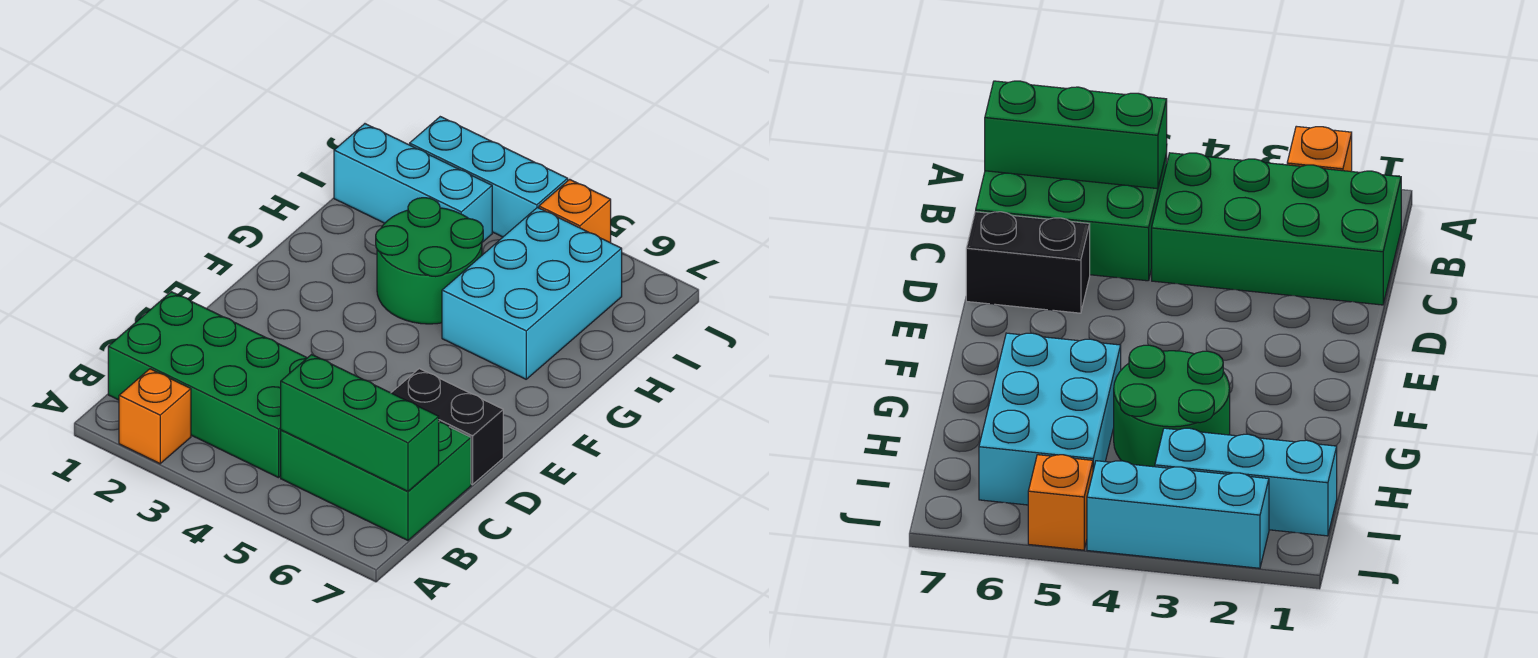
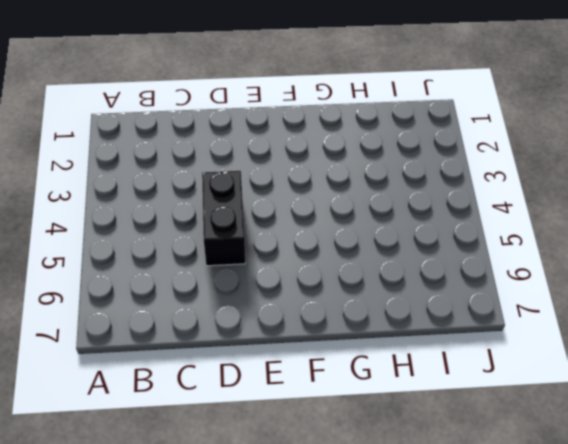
black brick D4:D5 level 1 -> black brick D6:D7 level 1
none -> orange brick A2 level 1
none -> green brick B1:C4 level 1

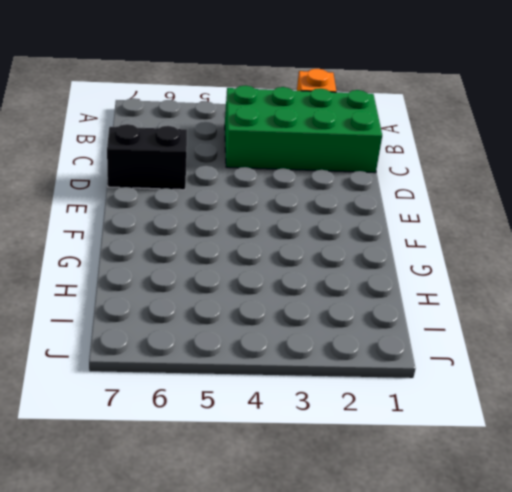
none -> green brick B5:C7 level 1
none -> green round brick G3:H4 level 1

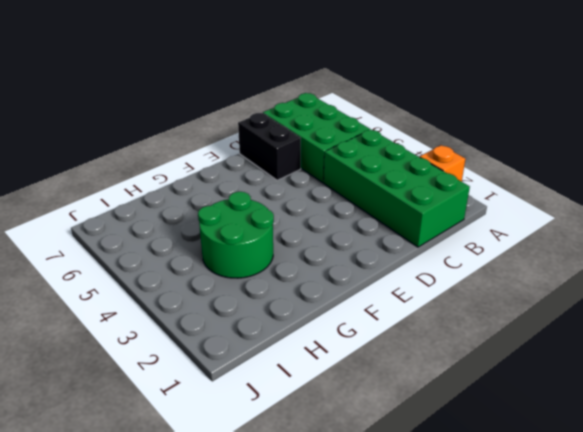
none -> cyan brick G5:I6 level 1
none -> cyan brick I1:I3 level 1

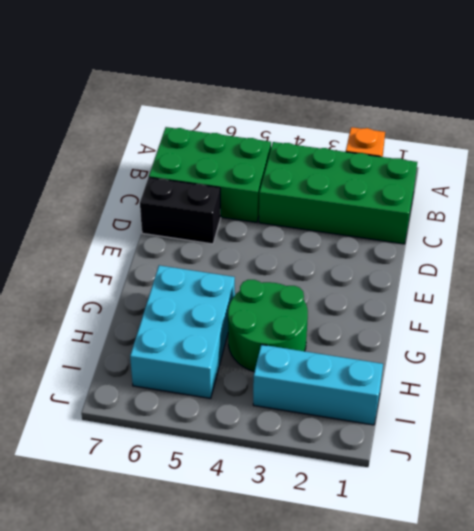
none -> cyan brick J2:J4 level 1
none -> orange brick J5 level 1

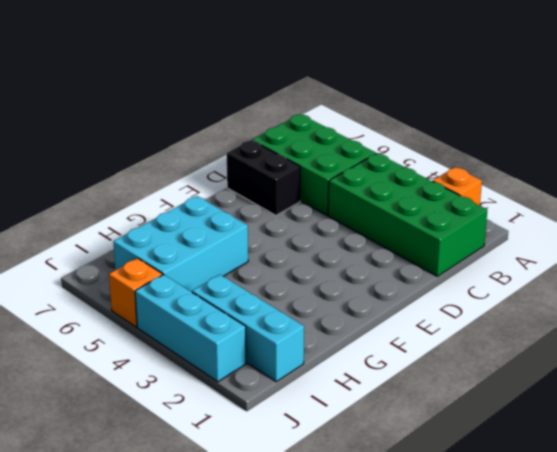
none -> green round brick G3:H4 level 1
none -> green brick B5:B7 level 2

